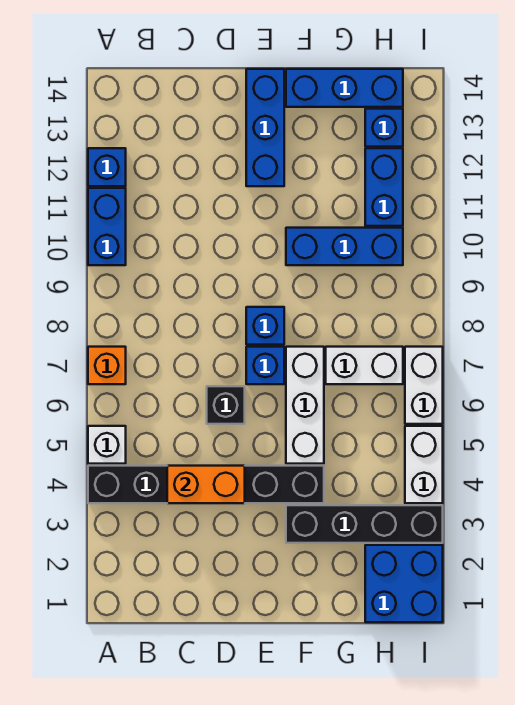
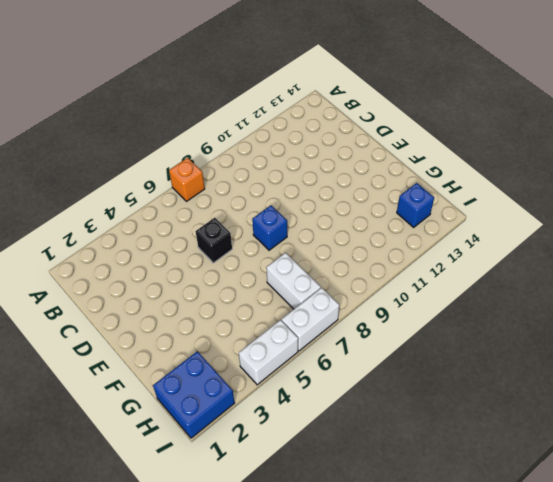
none -> black brick A4:F4 level 1
none -> white brick A5 level 1
none -> blue brick A10:A11 level 1

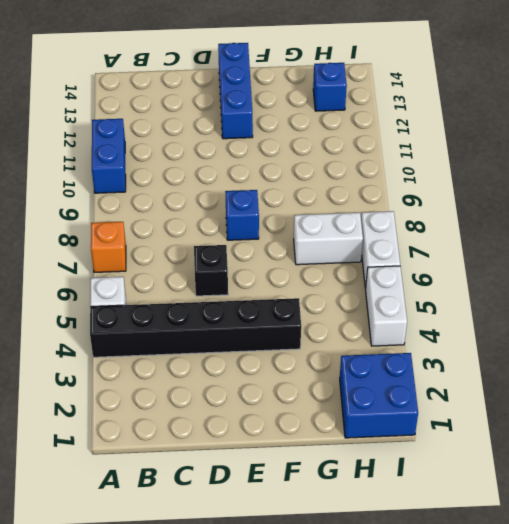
none -> blue brick A12 level 1
none -> blue brick E7 level 1
none -> black brick F3:I3 level 1

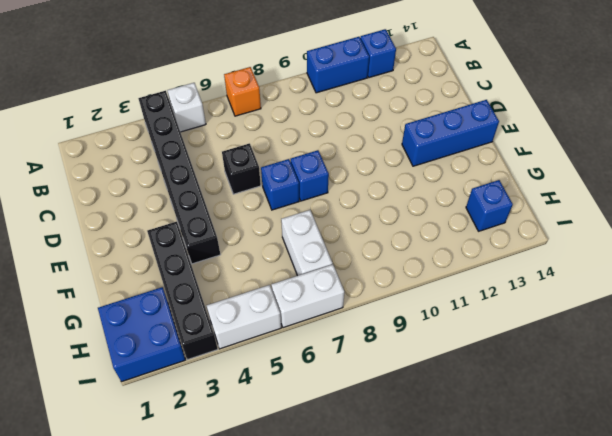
none -> white brick F5:F7 level 1
none -> blue brick F10:H10 level 1
none -> blue brick F14:H14 level 1

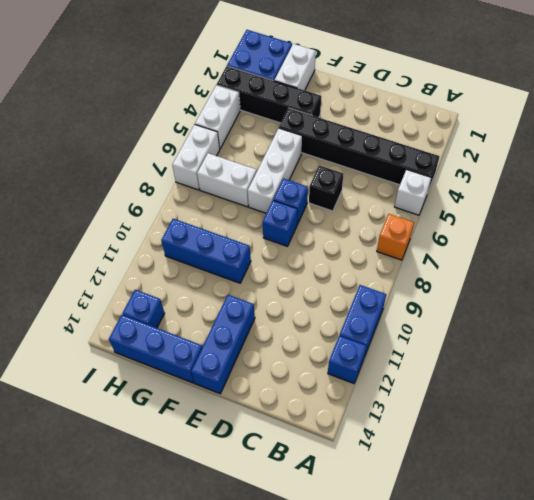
white brick G1:G2 level 1 -> none
none -> blue brick H11:H12 level 1
none -> orange brick C4:D4 level 2

